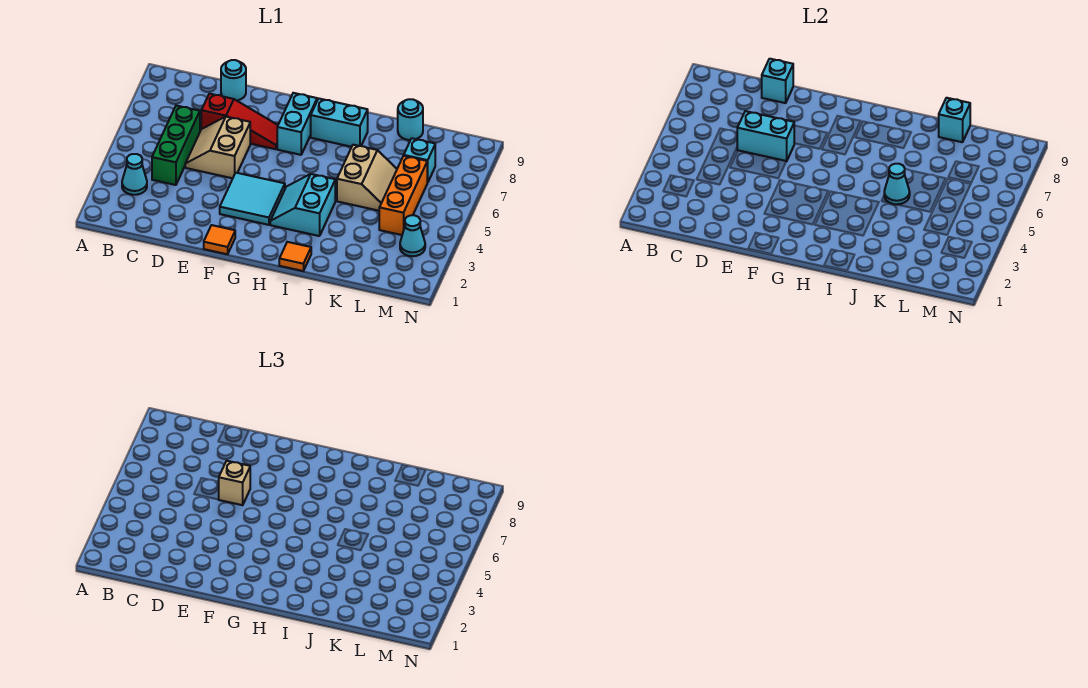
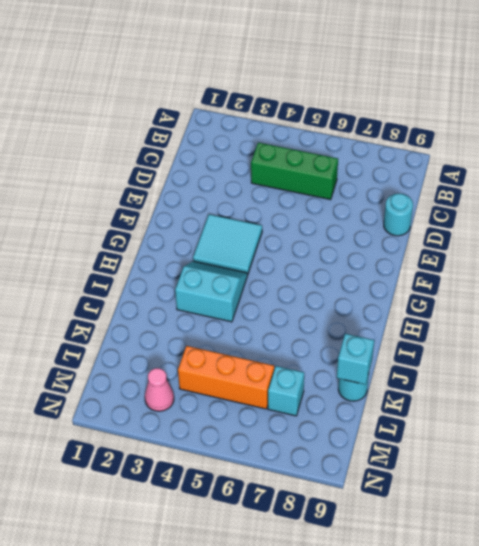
pink cone M3 level 1 -> cyan cone M3 level 1
none -> cyan cone B3 level 1
none -> tan slope D5:E6 level 1 top E
none -> red slope D7:F7 level 1 top D

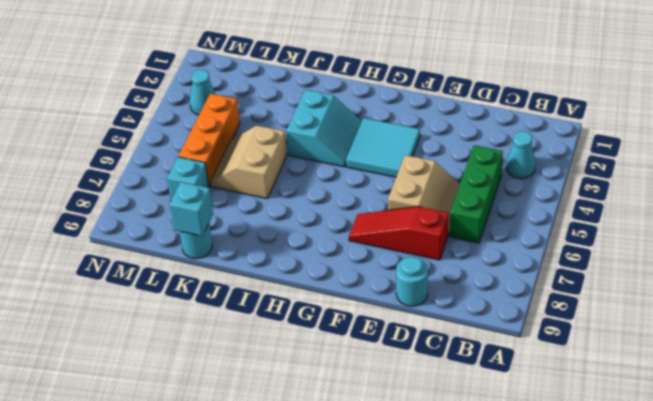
none -> orange tile F1 level 1
none -> cyan brick G7:G8 level 1
none -> cyan brick H8:I8 level 1

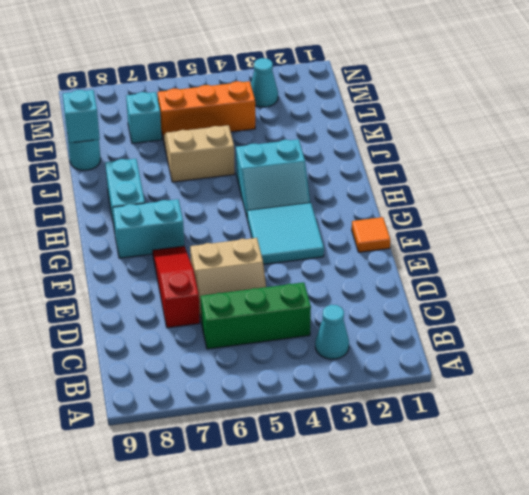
none -> cyan round brick D9 level 1
none -> orange tile I1 level 1
none -> cyan brick D6:E6 level 2

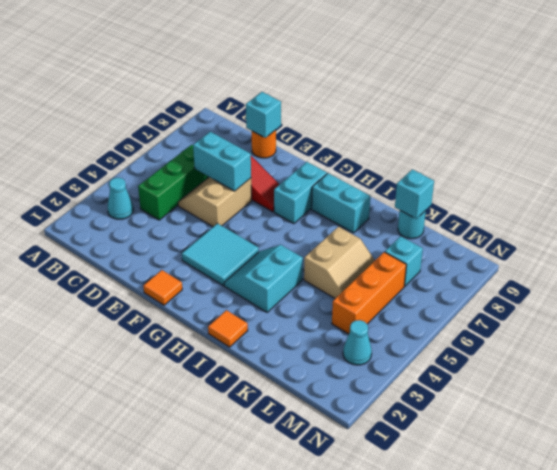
orange round brick D9 level 1 -> cyan round brick D9 level 1
none -> cyan cone J5 level 2
none -> tan brick E6 level 3

